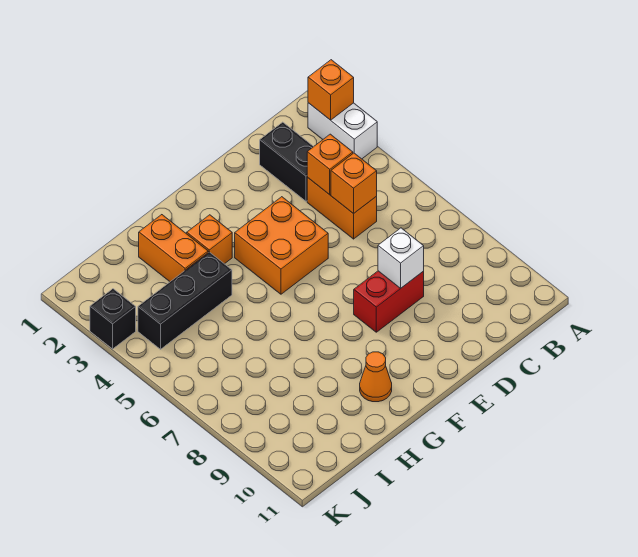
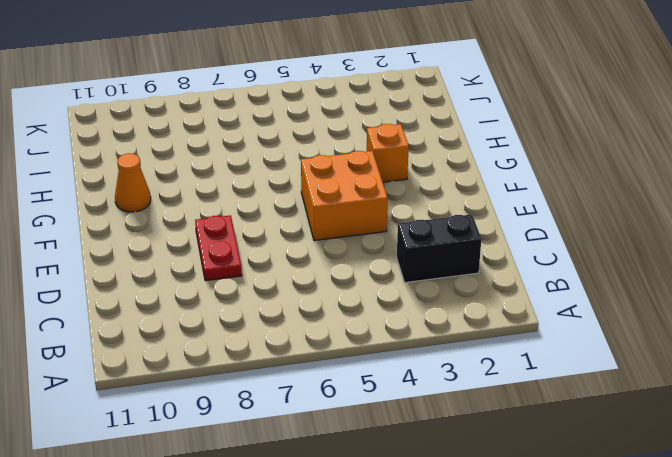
red plate D8:E8 level 1 -> red brick D8:E8 level 1
none -> white brick A2:A3 level 1
none -> orange brick C4:C5 level 1
none -> orange brick H2:H3 level 1

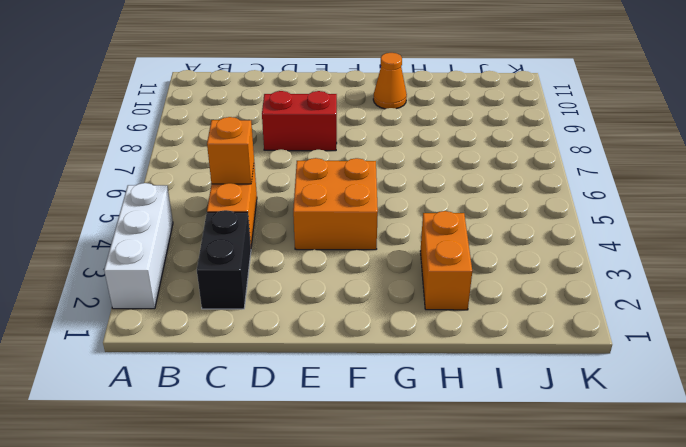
white brick A2:A4 level 1 -> white brick A2:A3 level 1
none -> orange brick G3 level 1
none -> black brick H4:J4 level 1
none -> black brick K3 level 1

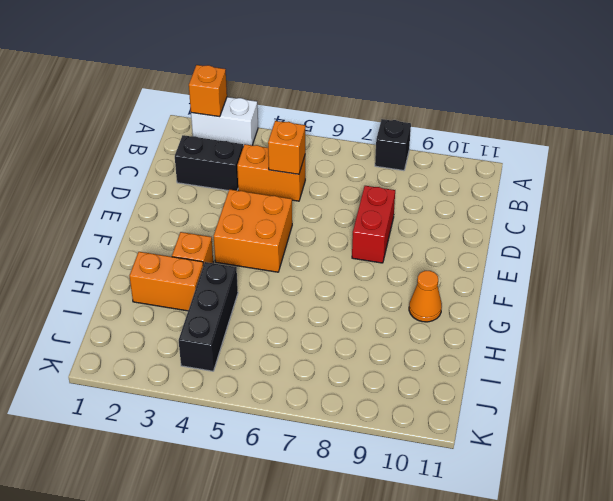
black brick A8 level 1 -> black brick K3 level 1
none -> orange brick C4 level 2
none -> white brick D8 level 2

